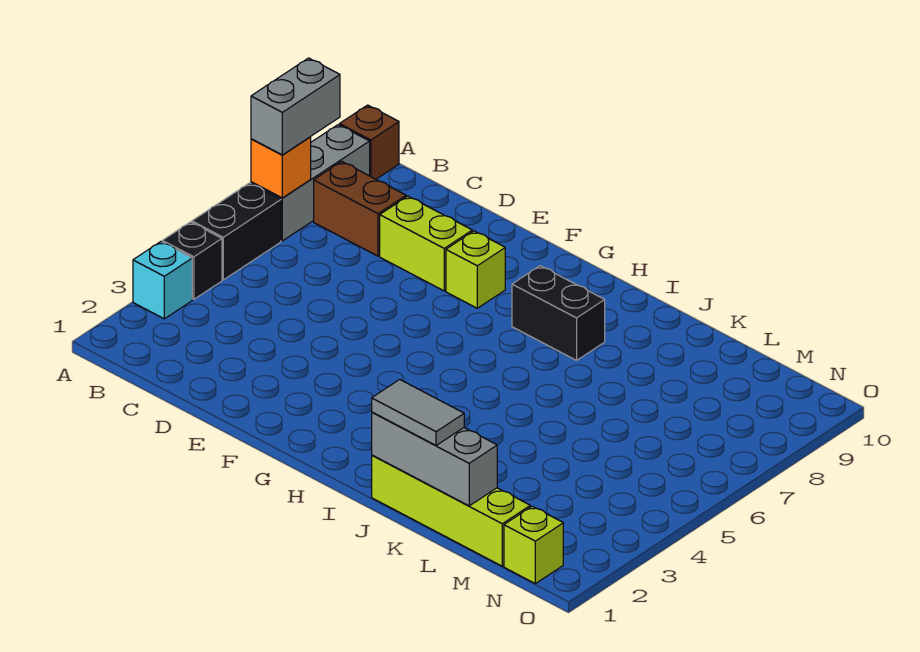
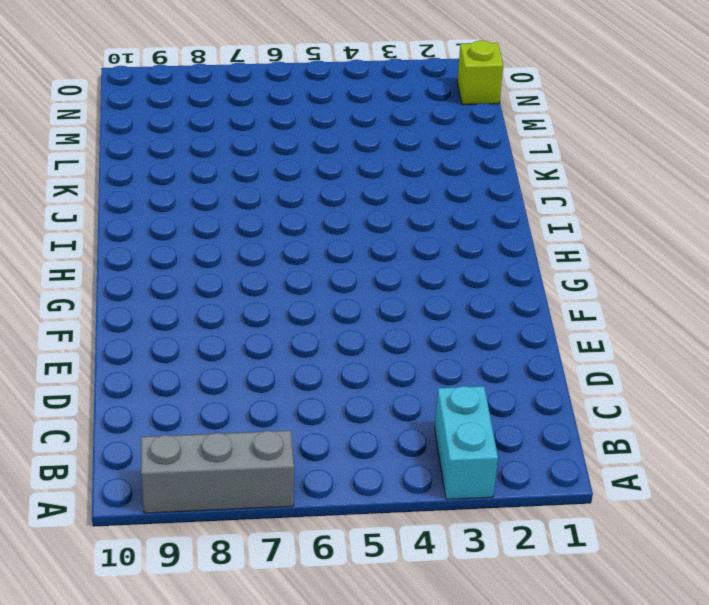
cyan brick A3:B3 level 1 -> cyan brick A3 level 1
none -> black brick A4 level 1
none -> black brick A5:A6 level 1
none -> brown brick A10 level 1

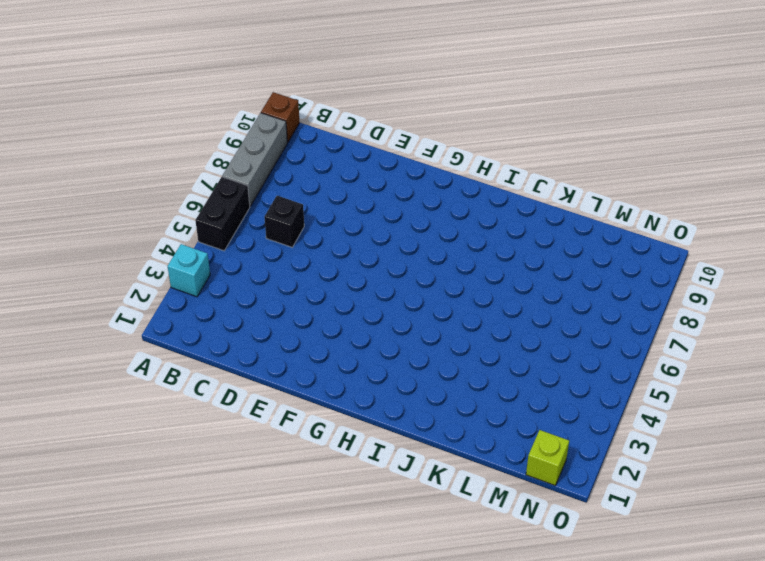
black brick C6 level 1 -> black brick A4 level 1
none -> brown brick B8:C8 level 1
none -> lime brick D8:E8 level 1
none -> lime brick F8 level 1

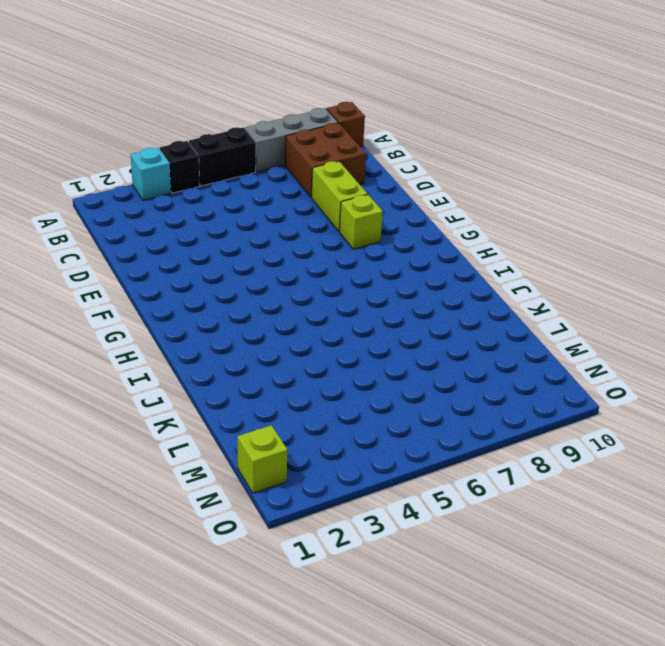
brown brick B8:C9 level 1 -> brown brick B8:C8 level 1
none -> black brick H8:I8 level 1
none -> lime brick J1:M1 level 1
none -> orange brick A7 level 2

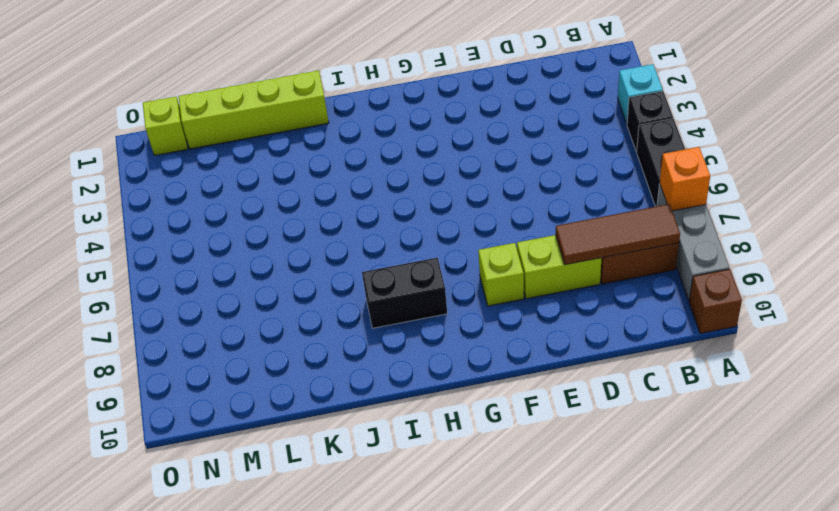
brown tile B8:D8 level 2 -> none
none -> grey brick J1:L1 level 2
none -> grey brick A7:A8 level 3
none -> grey tile J1:K1 level 3

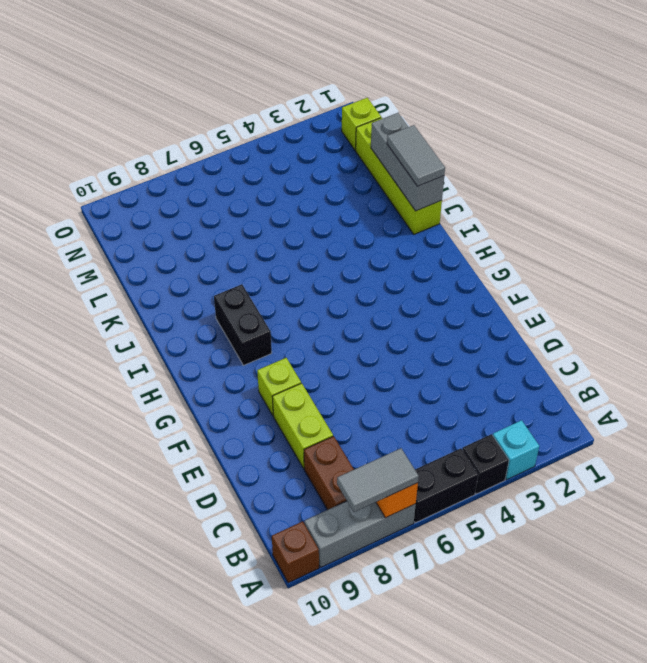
grey tile A7:A8 level 3 -> grey brick A7:A8 level 3

